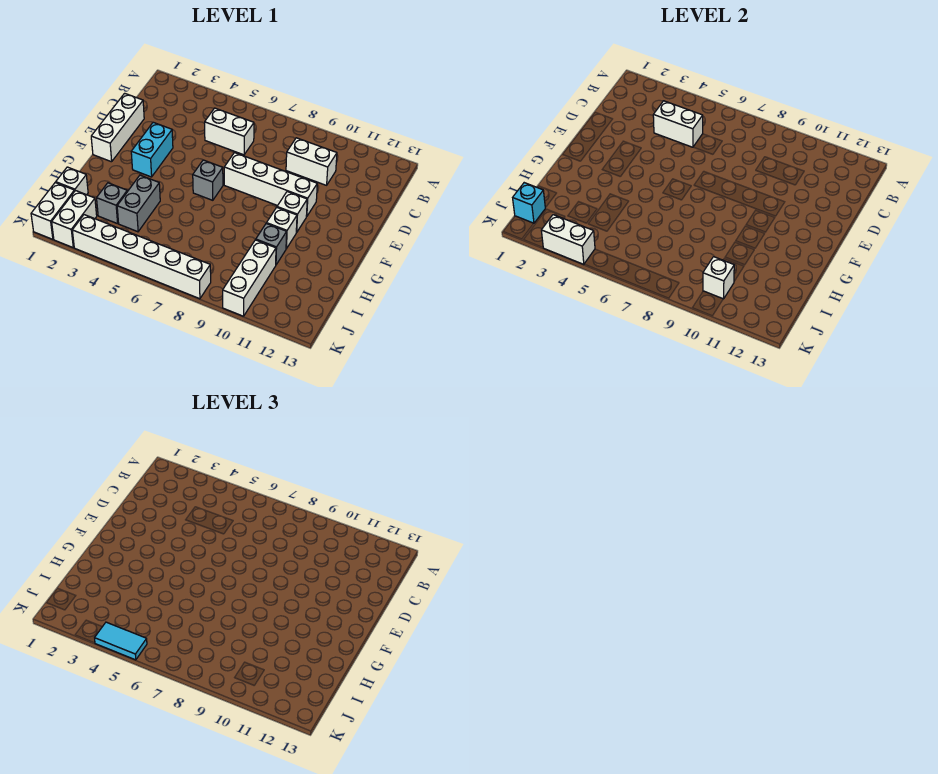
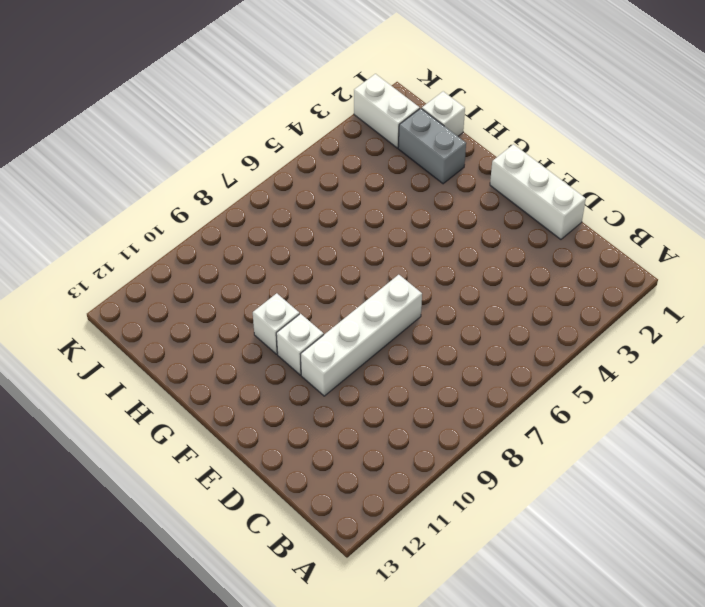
grey brick H2:I2 level 1 -> grey brick H4:I4 level 1
none -> white brick C5:C6 level 1
none -> white brick C9:C10 level 1
none -> cyan brick E3:F3 level 1

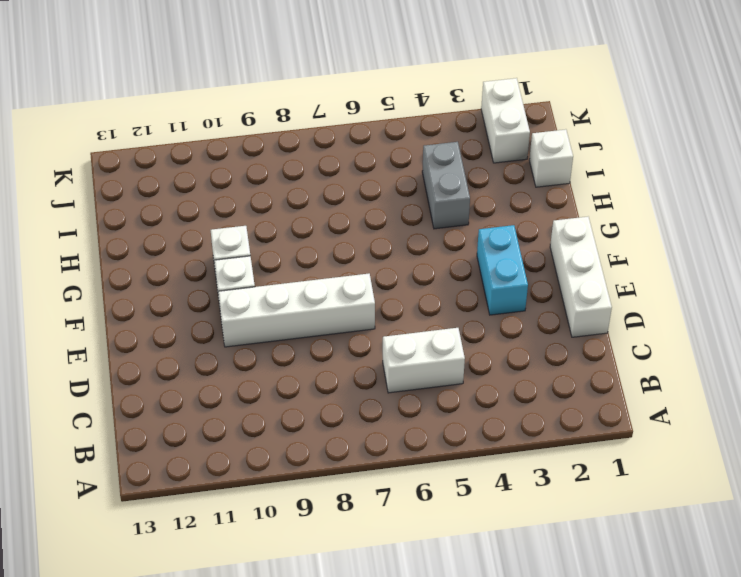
none -> white brick C9:C10 level 1
none -> grey brick F6 level 1
none -> grey brick H10 level 1

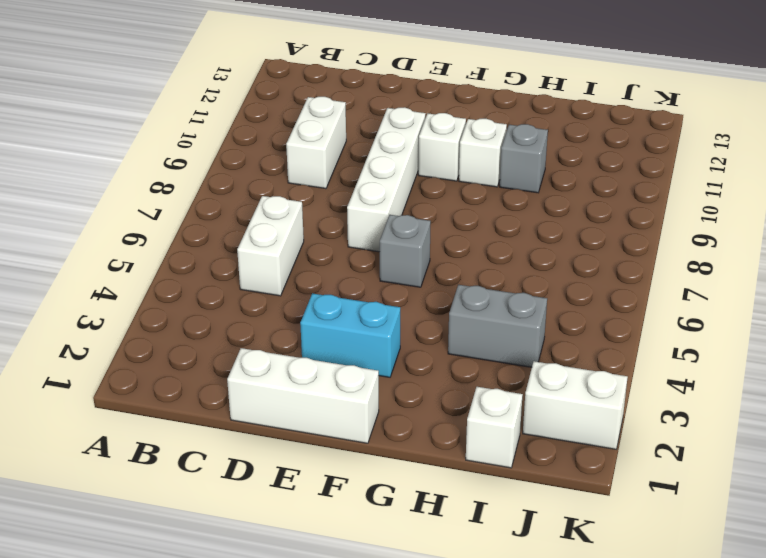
none -> grey brick I3 level 1
none -> white brick I10:K10 level 1
none -> white brick J1:K1 level 1

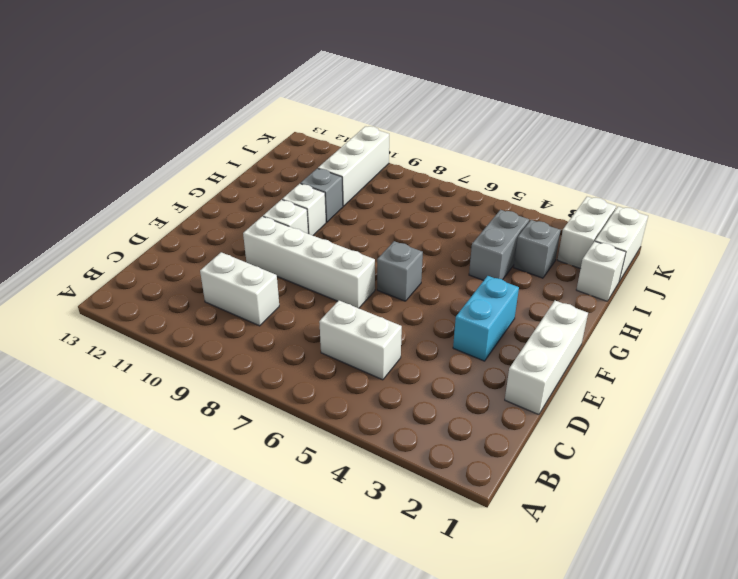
none -> white brick K3:K8 level 1
none -> white brick C4:C5 level 2
none -> cyan brick J1 level 2

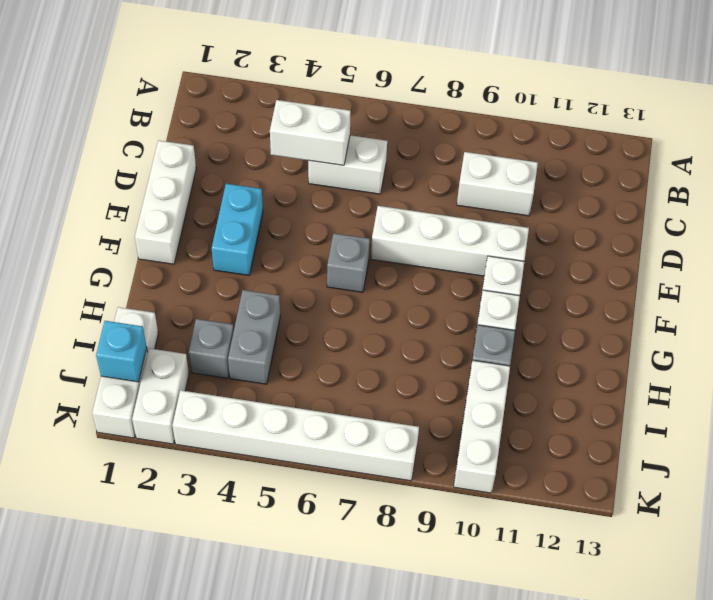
none -> white brick J10 level 2
none -> white brick K3:K4 level 2
none -> cyan tile K4:K5 level 3

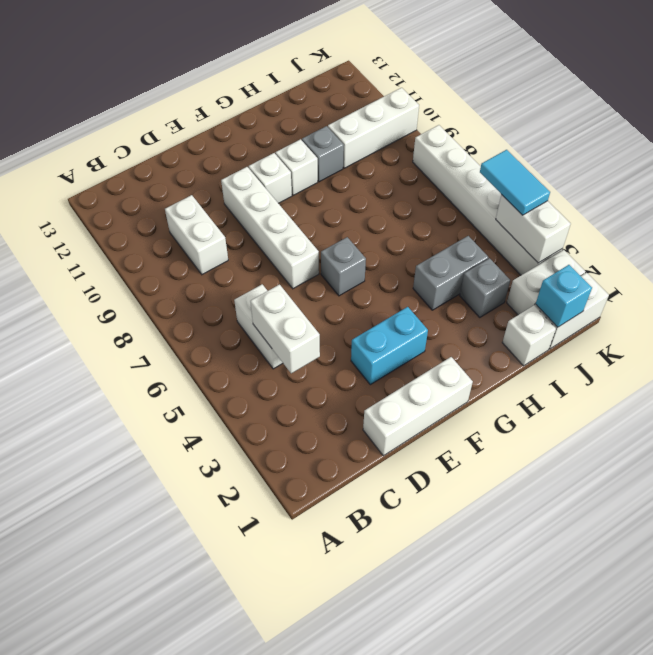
none -> white brick J10 level 2

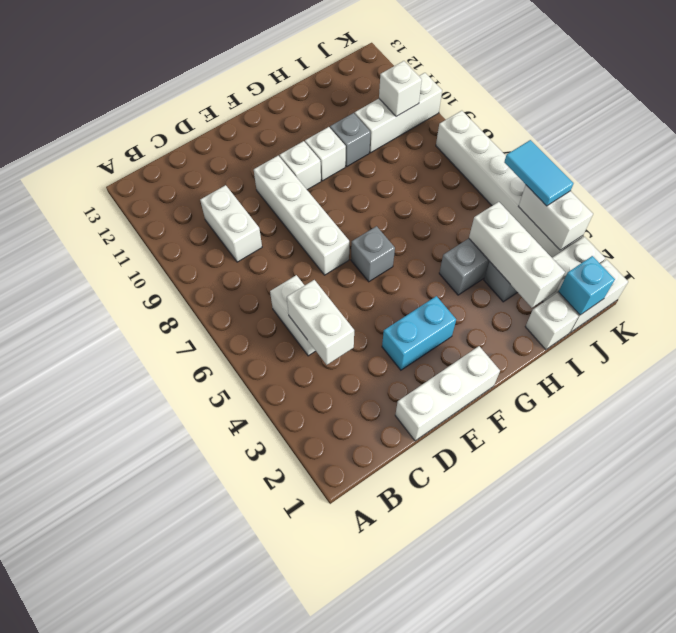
white brick I2:I4 level 2 -> none

